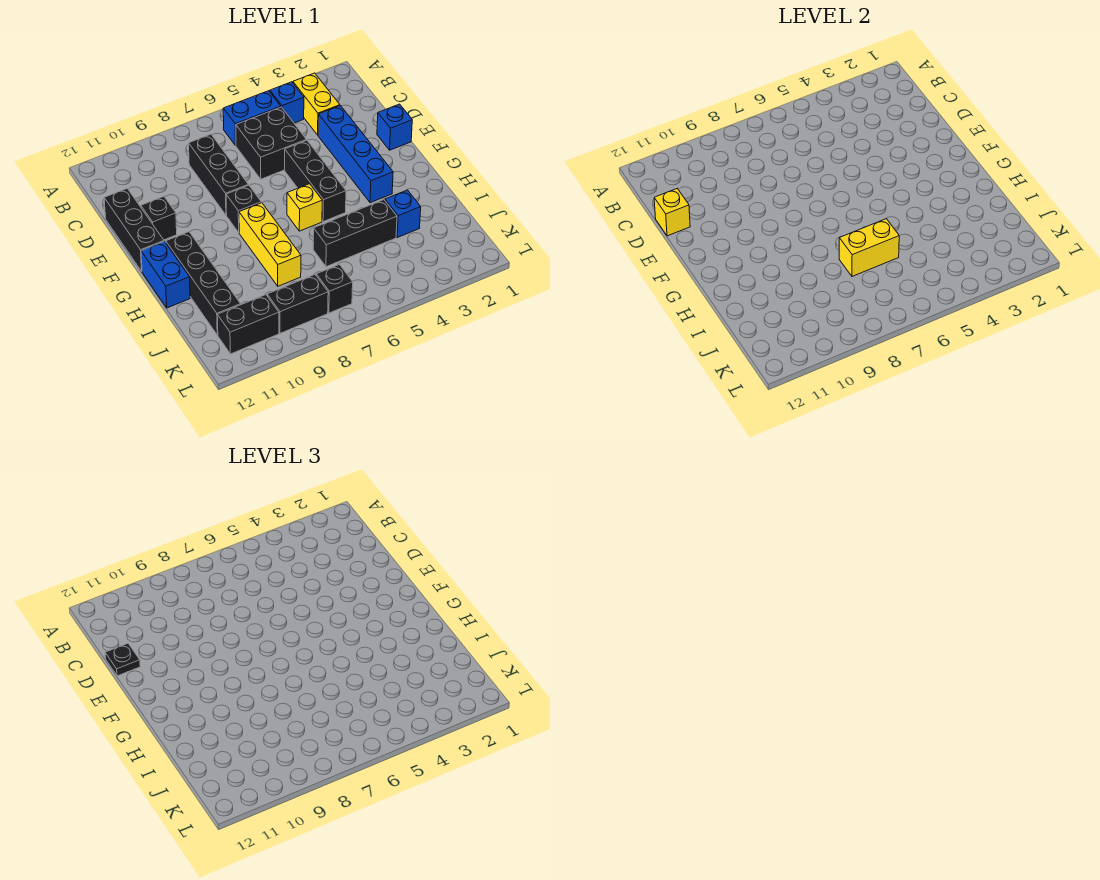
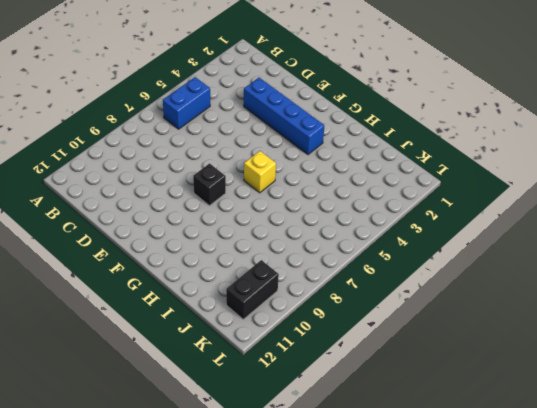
none -> yellow brick B3:C3 level 1
none -> blue brick B4 level 1
none -> black brick C5:D6 level 1

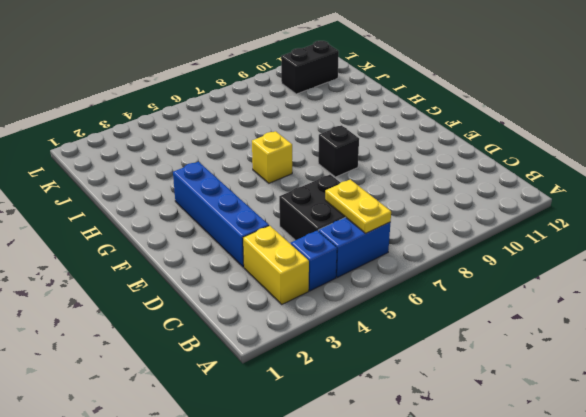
yellow plate B6:C6 level 2 -> none
none -> black brick C8:E8 level 1
none -> black brick D12:F12 level 1
none -> blue brick E1 level 1

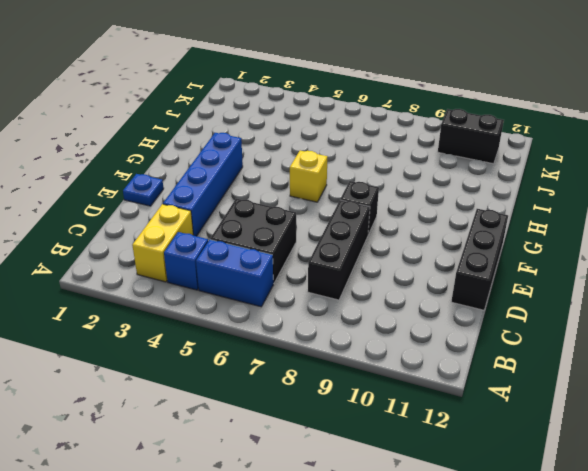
blue plate E1 level 1 -> blue brick E1 level 1
none -> black brick E5:G5 level 1
none -> black brick E11 level 1
none -> yellow brick G8:I8 level 1

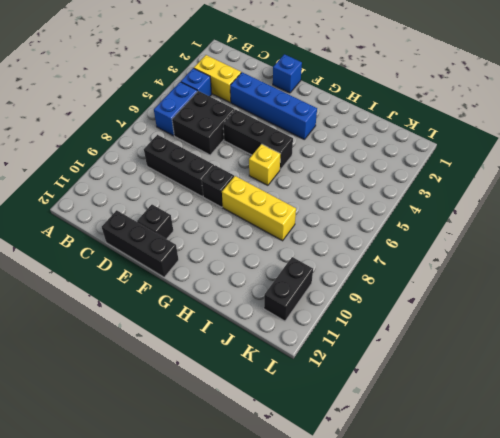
none -> black brick G11:J11 level 1
none -> blue brick G12:H12 level 1
none -> blue brick I3 level 1

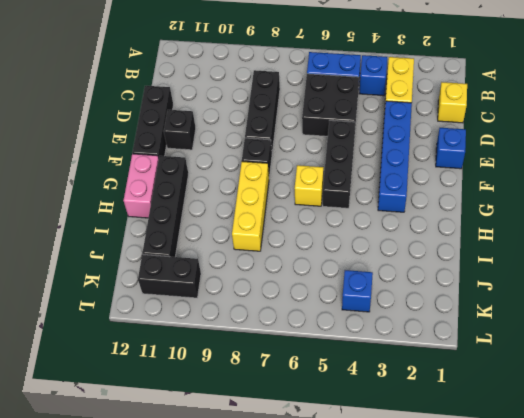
yellow brick C1 level 1 -> yellow brick D12 level 2
pink brick G12:H12 level 1 -> blue brick G12:H12 level 1
blue brick K4 level 1 -> blue brick I3 level 1
none -> black brick I4:I6 level 1
none -> black brick K7 level 1
none -> black brick K8:K9 level 1

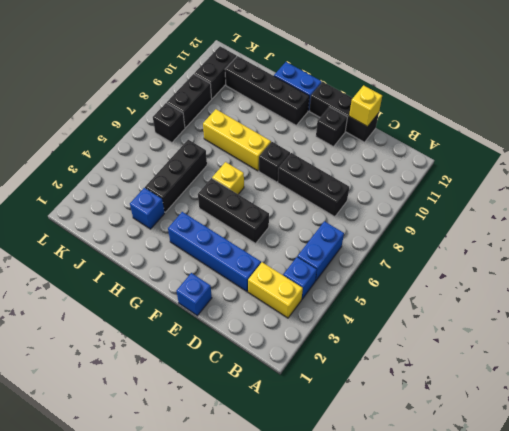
none -> black brick C5:D6 level 1
none -> yellow brick I6:I7 level 2
none -> black plate D12 level 3

